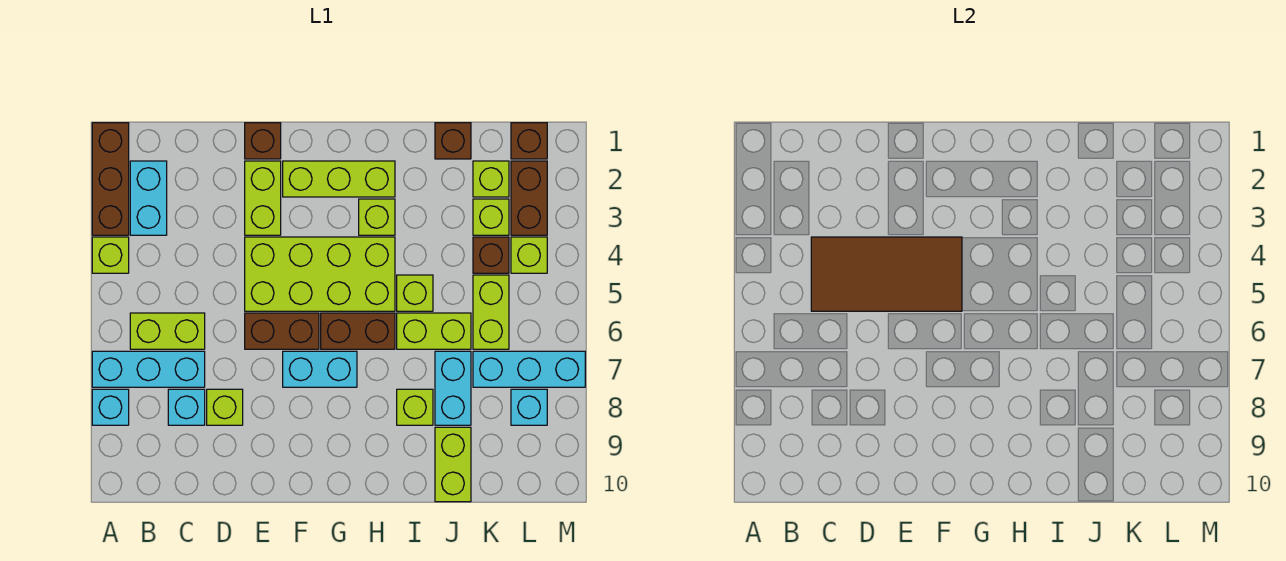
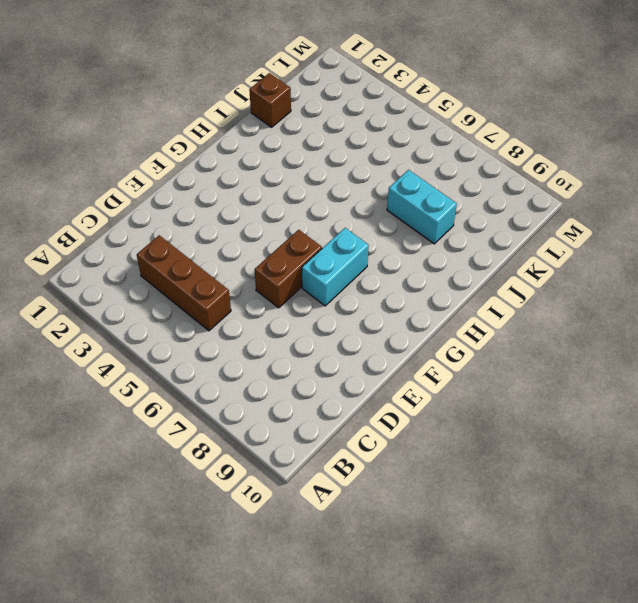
brown brick C3:C5 level 1 -> brown brick A1:A3 level 1
none -> lime brick A4 level 1
none -> cyan brick A7:C7 level 1
none -> cyan brick A8 level 1
none -> cyan brick B2:B3 level 1

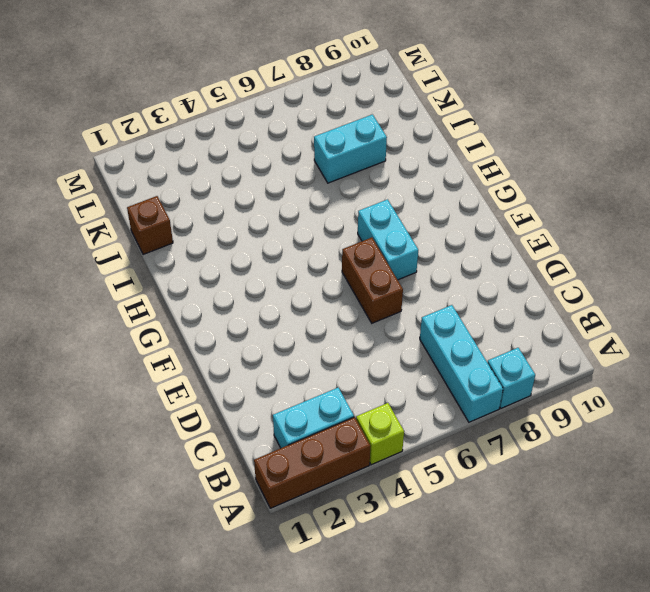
none -> lime brick B6:C6 level 1
none -> cyan brick C8 level 1
none -> lime brick D8 level 1
none -> brown brick E1 level 1

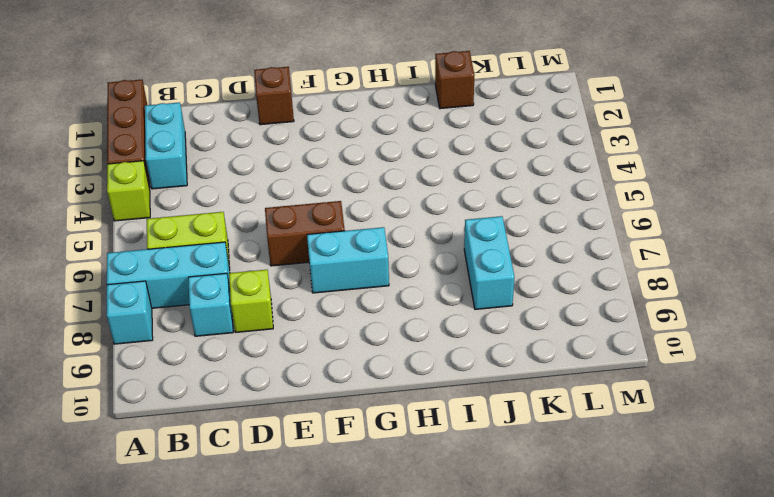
none -> lime brick E2:E3 level 1
none -> lime brick E4:H5 level 1
none -> lime brick F2:H2 level 1
none -> brown brick G6:H6 level 1

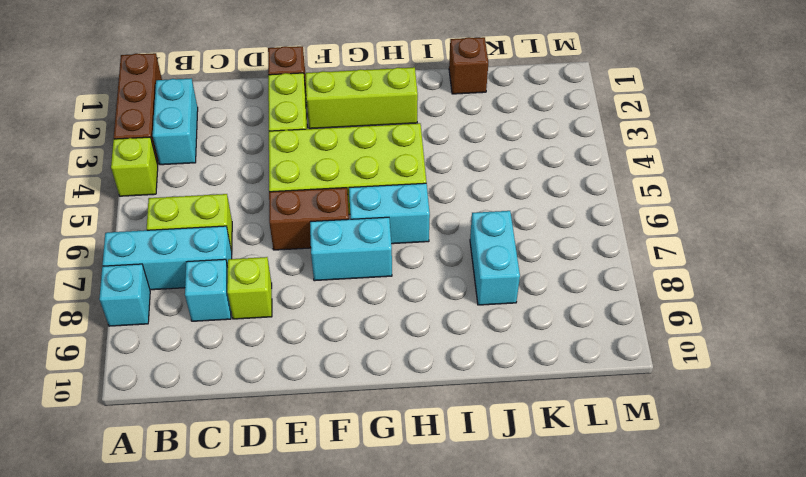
cyan brick G6:H6 level 1 -> brown brick G6:H6 level 1
none -> lime brick H3 level 1
none -> lime brick I5 level 1
none -> lime brick I6:J6 level 1
none -> lime brick I8 level 1

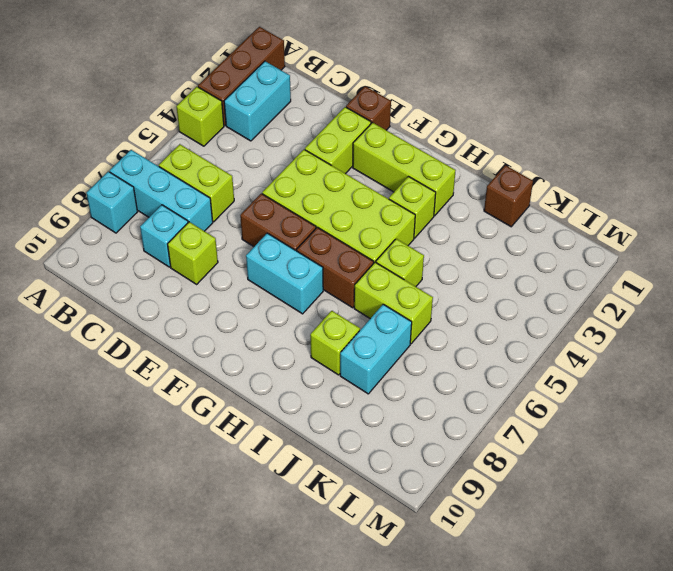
none -> lime brick J9:J10 level 1
none -> lime brick K2 level 1
none -> lime brick K3 level 1
none -> brown brick K4 level 1

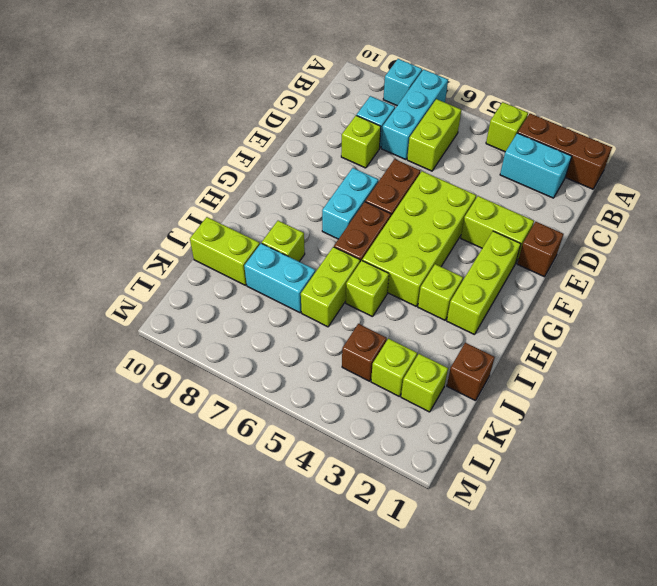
none -> lime brick K5:K6 level 1
none -> cyan brick K7:M7 level 1
none -> brown brick L1 level 1
none -> brown brick L2:L3 level 1

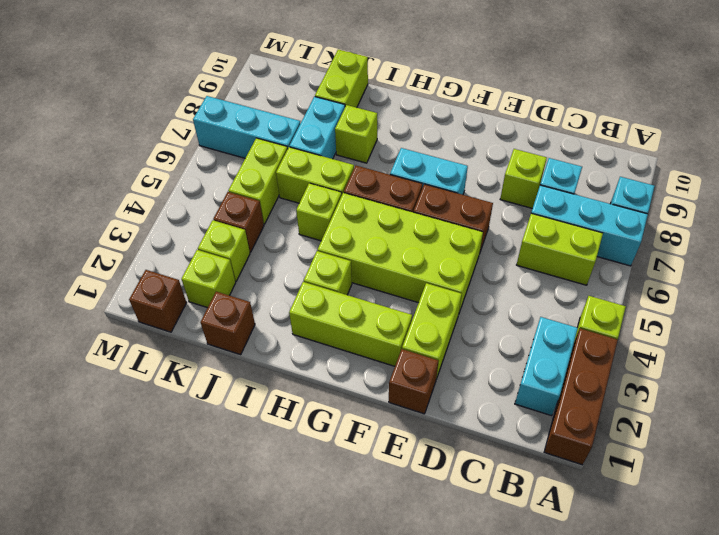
none -> brown brick L2:L3 level 1
none -> lime brick L4 level 1
none -> cyan brick L8 level 1
none -> brown tile C4:F5 level 2

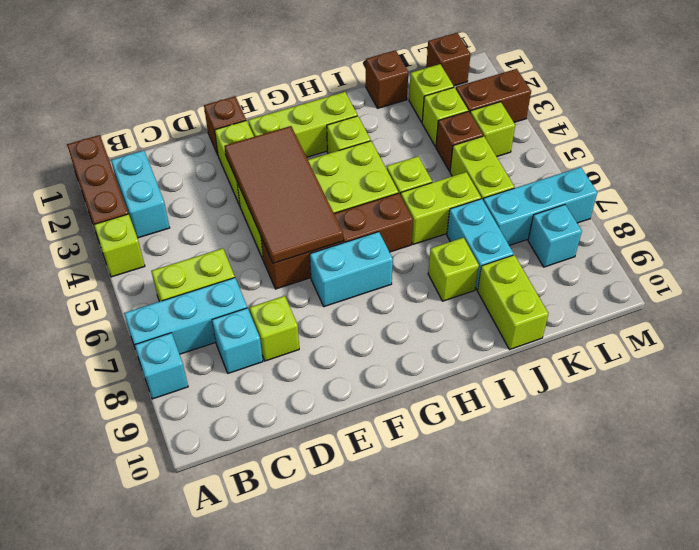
brown tile E3:F6 level 2 -> brown tile C4:F5 level 2
brown brick L3:M3 level 1 -> brown brick L2:L3 level 1

